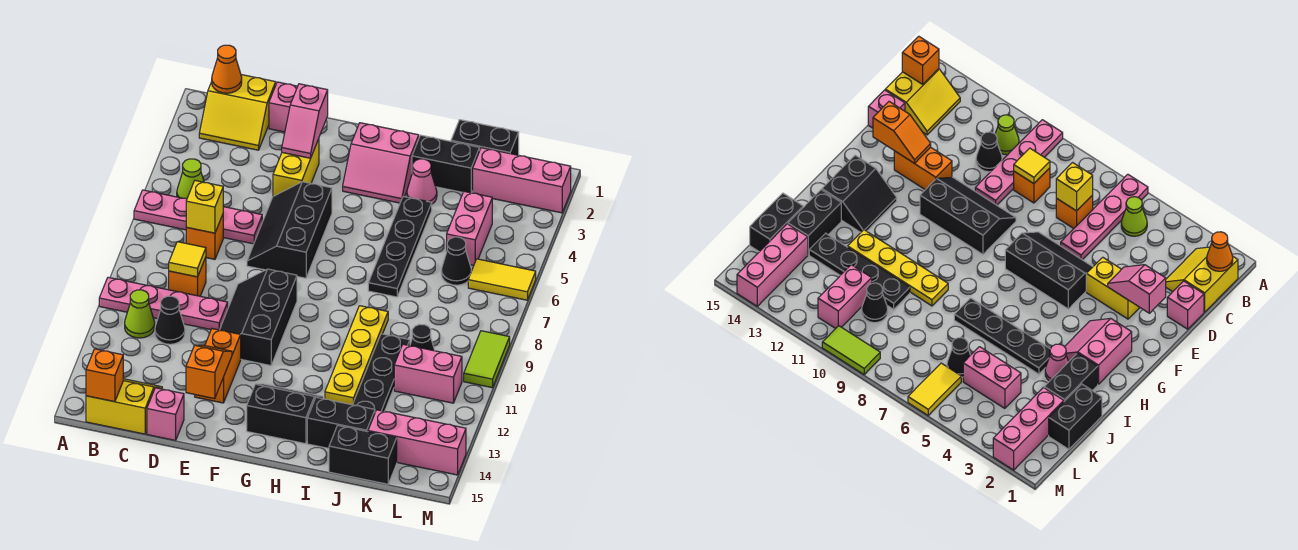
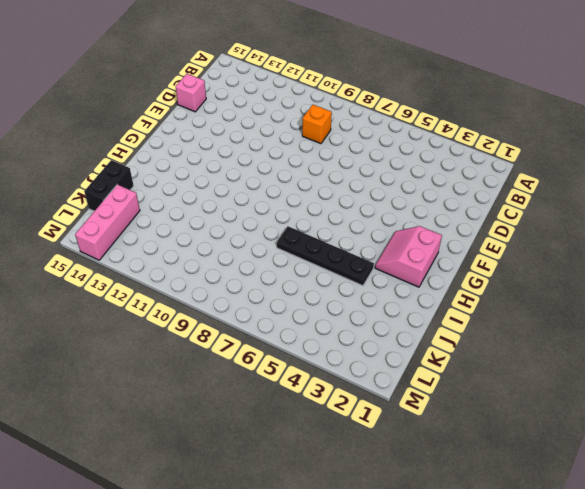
none -> pink plate A6:D6 level 1
none -> pink plate A10:D10 level 1
none -> yellow slope B1:C2 level 1 top 1
none -> lime cone B5 level 1

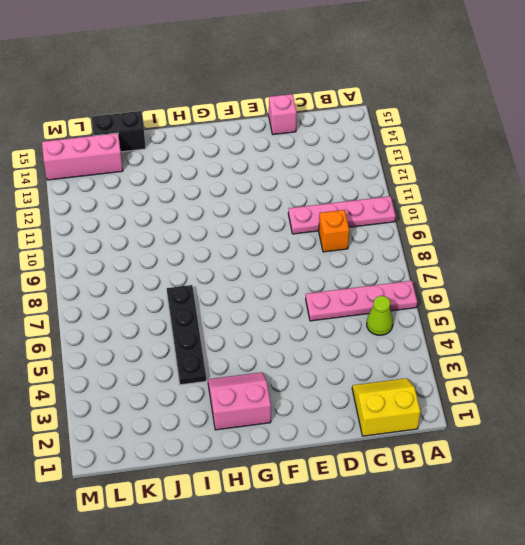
none -> lime cone B11 level 1
none -> yellow slope B14:C15 level 1 top 15
none -> orange brick C7 level 1
none -> black cone C11 level 1

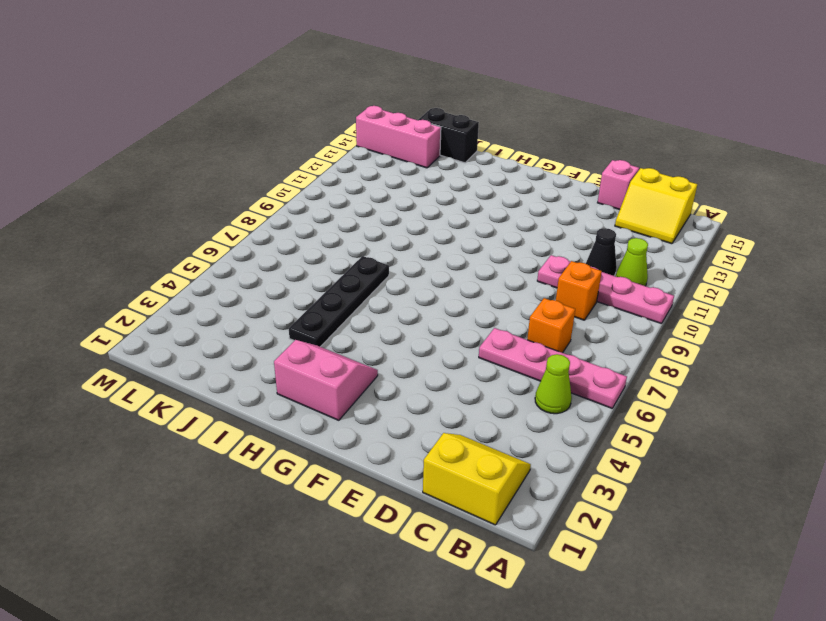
none -> pink brick D1 level 1
none -> yellow brick E3:E4 level 1
none -> black slope E5:F7 level 1 top F
none -> black slope E9:F11 level 1 top F

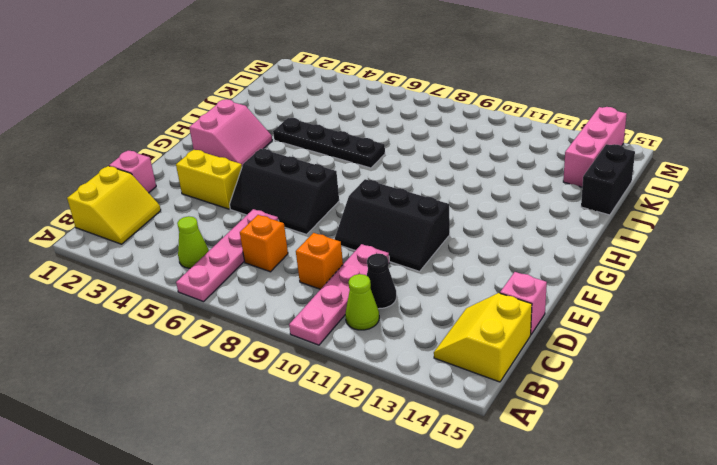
none -> orange brick E12:E13 level 1
none -> black slope G13:H14 level 1 top 14
none -> black brick I2:J2 level 1
none -> pink cone I3 level 1

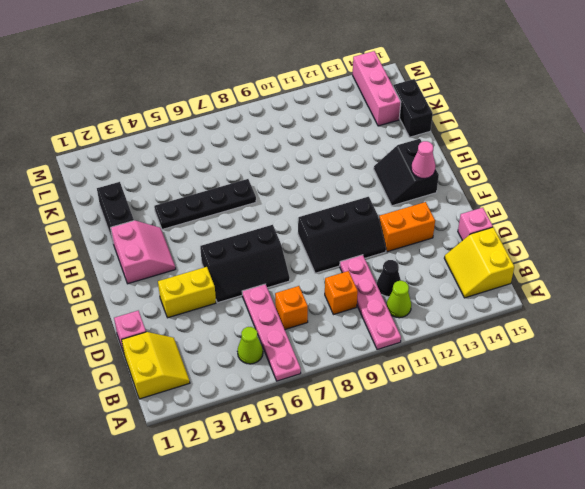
pink cone G14 level 2 -> pink cone I3 level 1
none -> yellow plate I9:I12 level 1
none -> black brick I14:J14 level 1
none -> black brick J1:K1 level 1
none -> black plate J10:J13 level 1

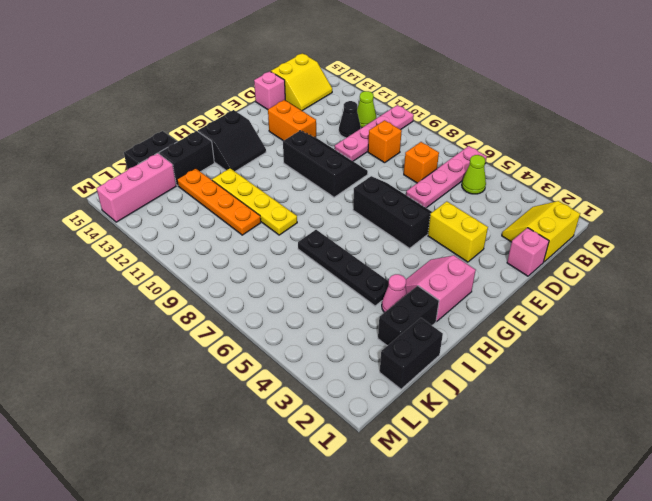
orange plate J10:J13 level 1 -> black plate J10:J13 level 1
none -> pink brick K2:M2 level 1
none -> pink brick K4:K5 level 1
none -> black cone K6 level 1
none -> black cone K10 level 1

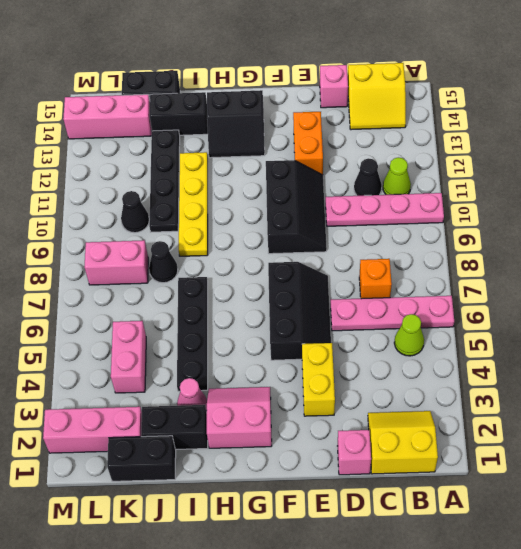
black cone J8 level 1 -> black cone K6 level 1
pink brick K8:L8 level 1 -> pink brick K11:L11 level 1
none -> orange brick C9 level 1
none -> yellow tile L6:M6 level 1
none -> lime tile M9:M10 level 1
none -> orange cone B1 level 2

